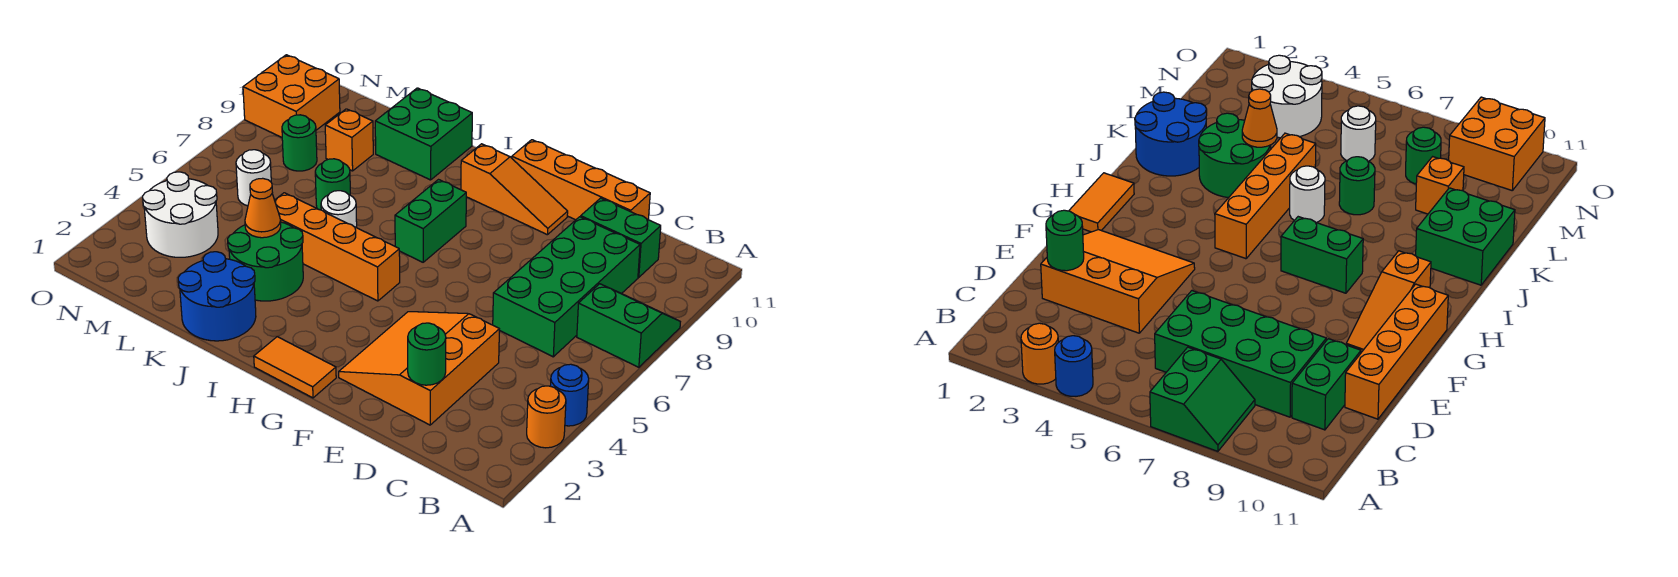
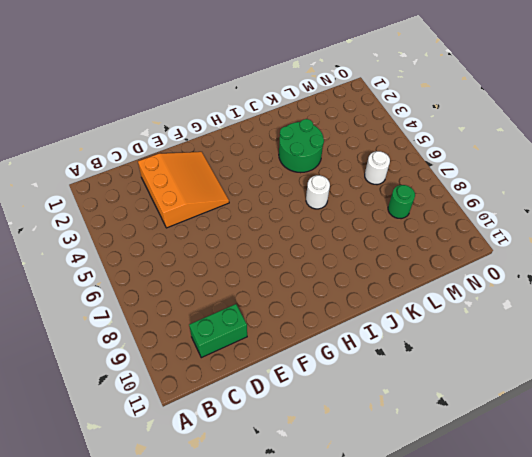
none -> orange round brick A3 level 1
none -> blue round brick A4 level 1
none -> green slope A7:B8 level 1 top 7

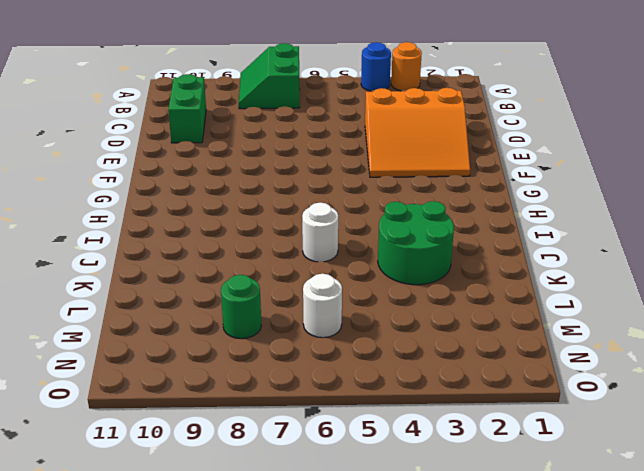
none -> green brick C6:D9 level 1
none -> orange brick D11:G11 level 1
none -> orange slope F10:H10 level 1 top H

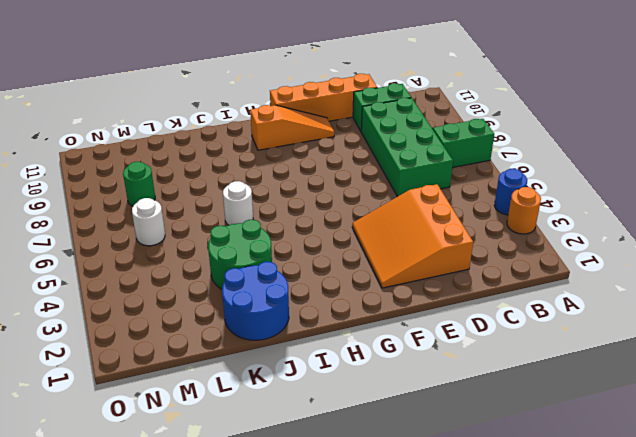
none -> orange tile G1:H1 level 1
none -> orange brick H5:K5 level 1
none -> green brick H7:H8 level 1

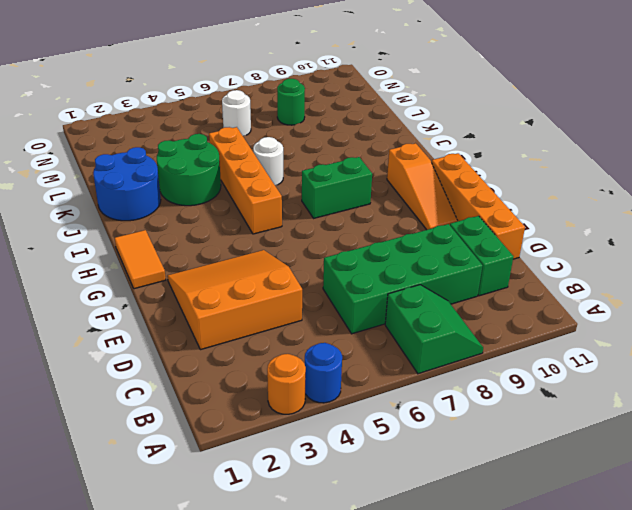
none -> green brick J10:K11 level 1
none -> green round brick K7 level 1
none -> orange brick L9 level 1

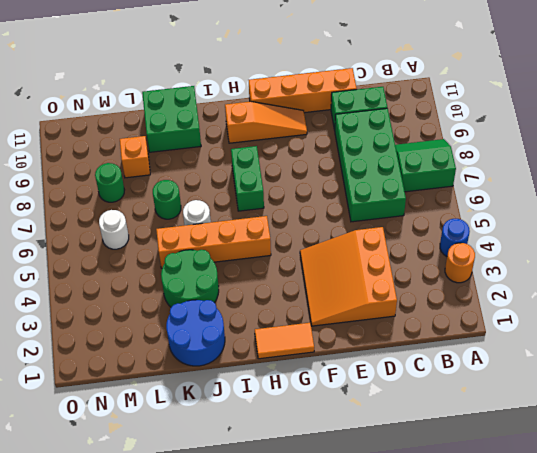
none -> white round brick M3:N4 level 1
none -> orange brick N9:O10 level 1
none -> green round brick D2 level 2

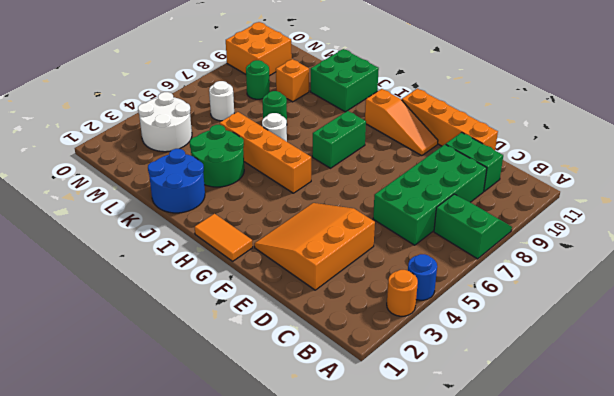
none -> green round brick D2 level 2
none -> orange cone K4 level 2

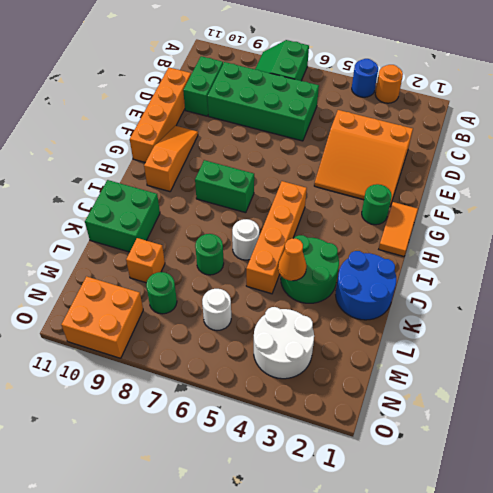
green round brick G2 level 1 -> green round brick D2 level 2

